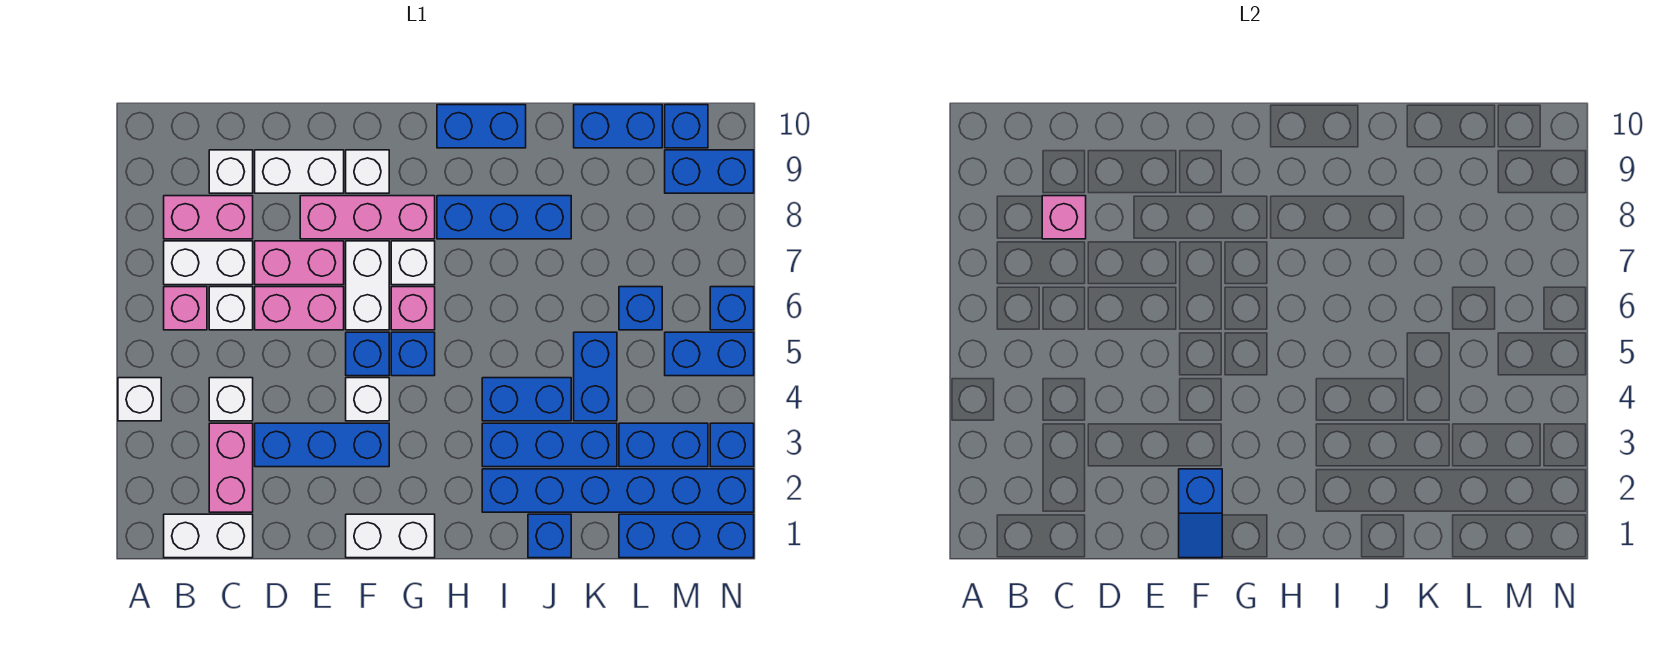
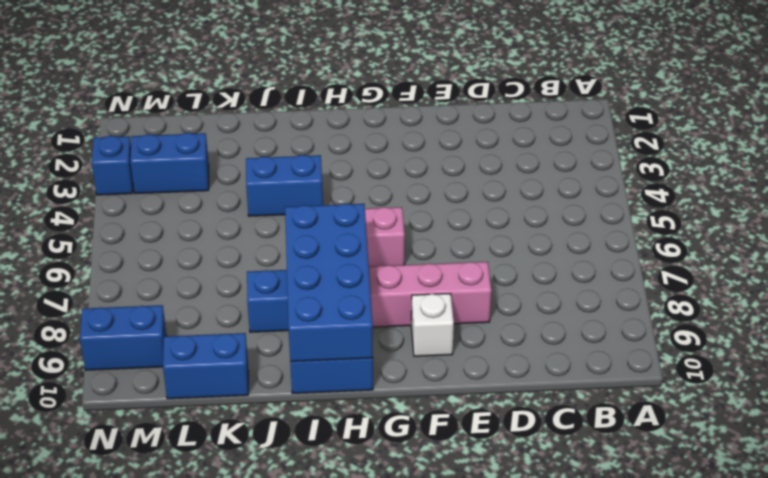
blue brick H7:I10 level 2 -> none
none -> white brick A4 level 1
none -> white brick B1:C1 level 1
none -> pink brick B6 level 1
none -> white brick B7:C7 level 1

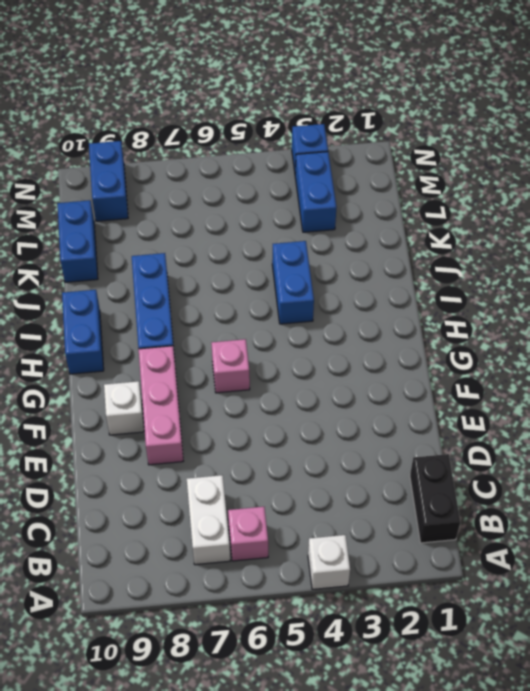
black brick B1:C1 level 1 -> white brick B1:C1 level 1
none -> pink brick B8:C8 level 1
none -> pink brick C2:C3 level 1
none -> white brick C4 level 1
none -> white brick C6 level 1

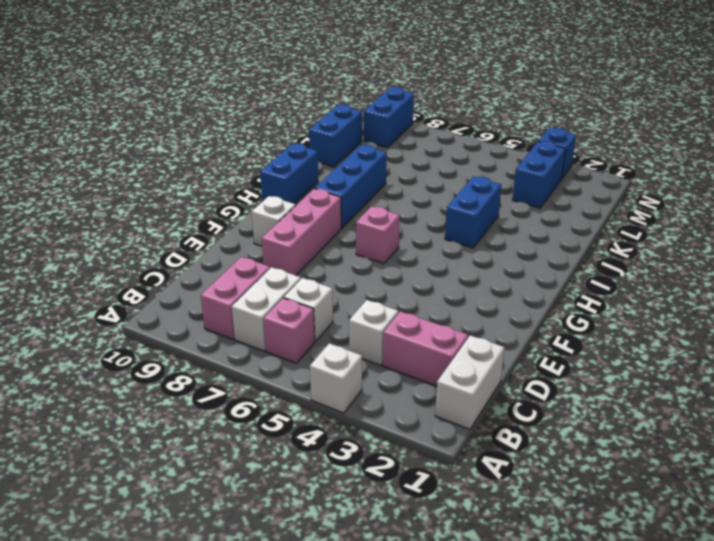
none -> white brick C9 level 1
none -> blue brick D3:F3 level 1
none -> pink brick D6:E6 level 1
none -> pink brick D7:E7 level 1

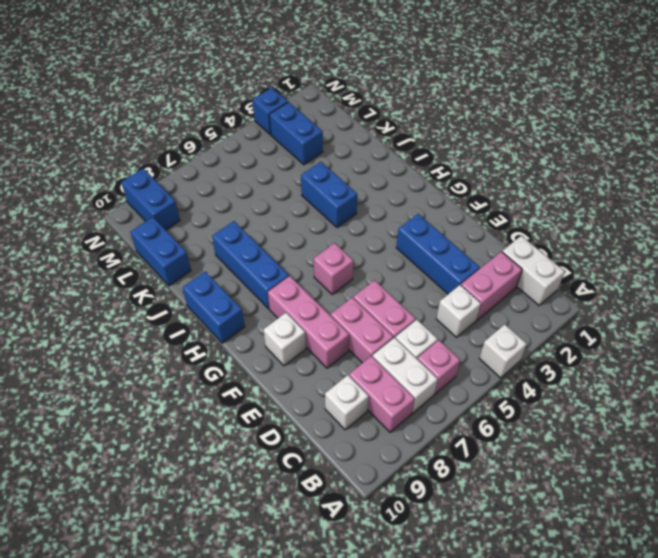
none -> white brick D9:E9 level 1
none -> white brick F1:G1 level 1
none -> white brick F4 level 1
none -> blue brick F5 level 1

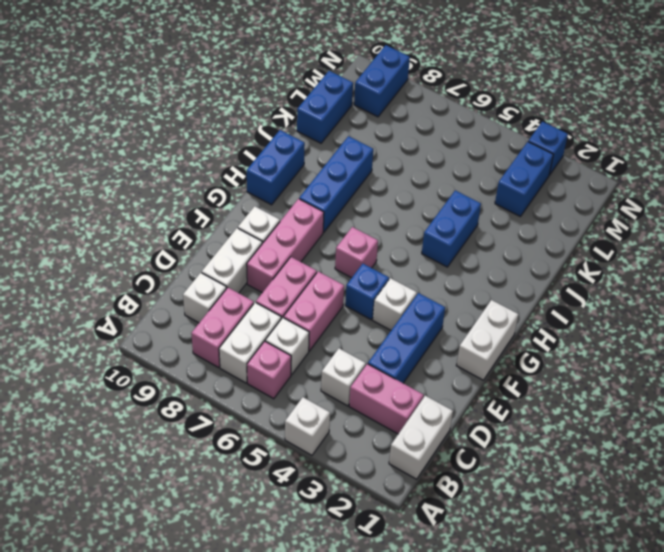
none -> white brick F6:F7 level 1
none -> blue brick G5 level 1
none -> white brick G7 level 1
none -> blue brick I2:N2 level 1

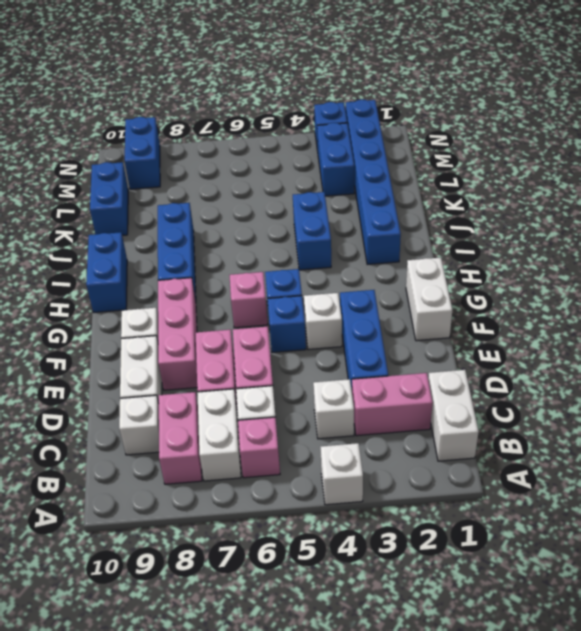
none -> white brick F6:F7 level 1
none -> white brick G7 level 1
none -> blue brick I3:K3 level 1
none -> blue brick J1 level 1

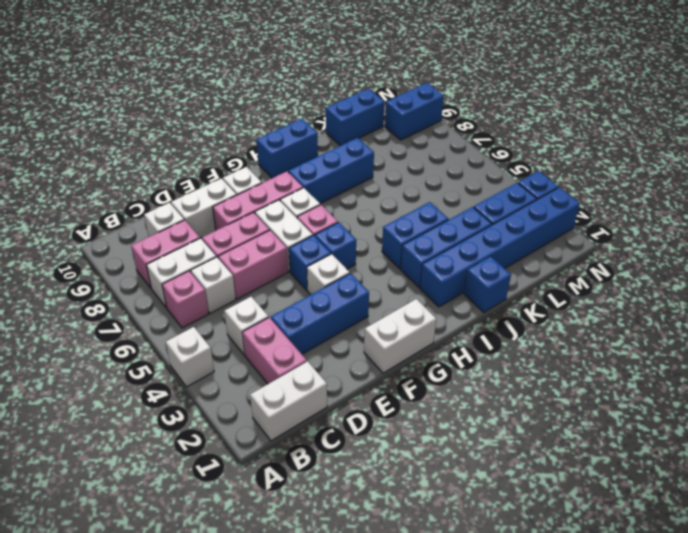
none -> blue brick K4:K5 level 1
none -> blue brick L1:N1 level 1
none -> blue brick L6 level 1
none -> blue brick M5:N5 level 1

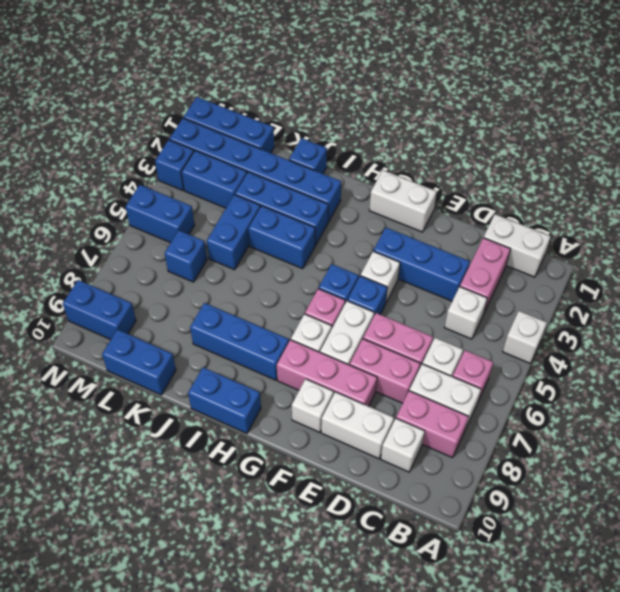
none -> blue brick M10 level 1
none -> blue brick N6 level 1
none -> pink brick C8 level 2
none -> blue slope F1:F2 level 2 top 2

